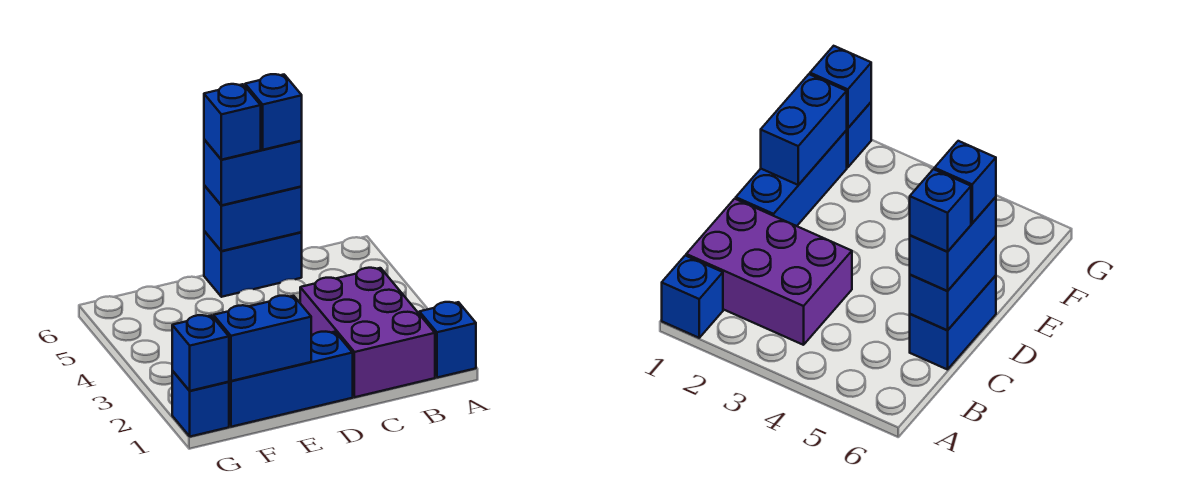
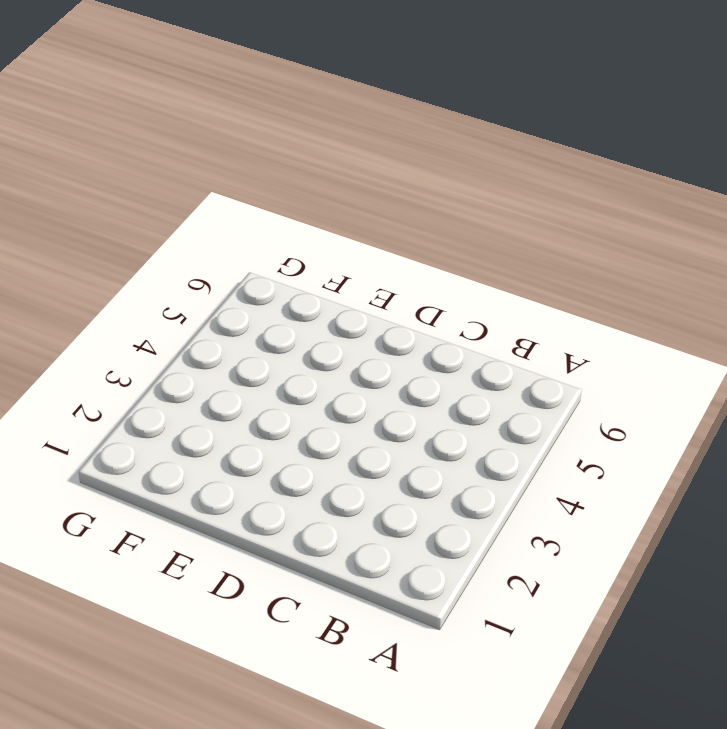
none -> blue brick A1 level 1
none -> purple brick B1:C3 level 1

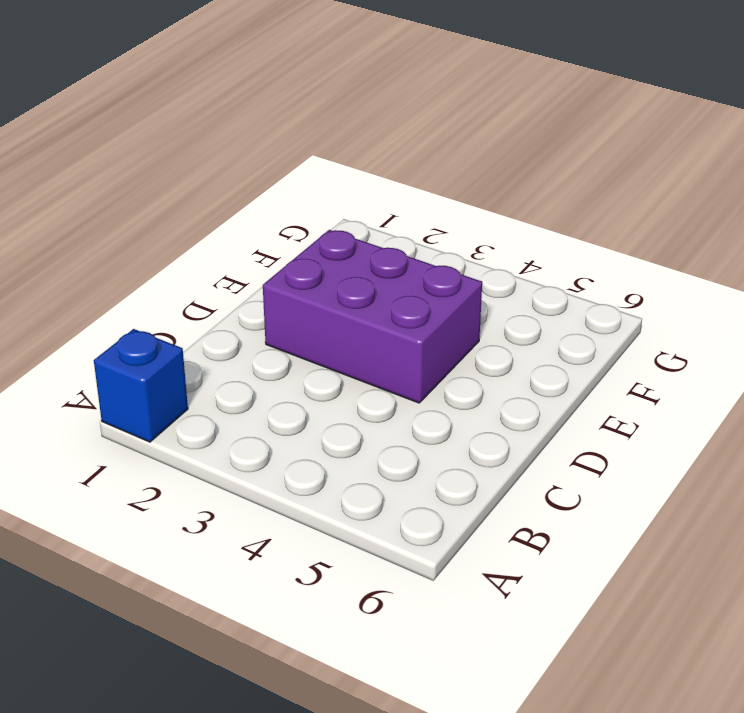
purple brick D2:E4 level 1 -> purple brick B1:C3 level 1
none -> blue brick C6:D6 level 1
none -> blue brick D1:F1 level 1

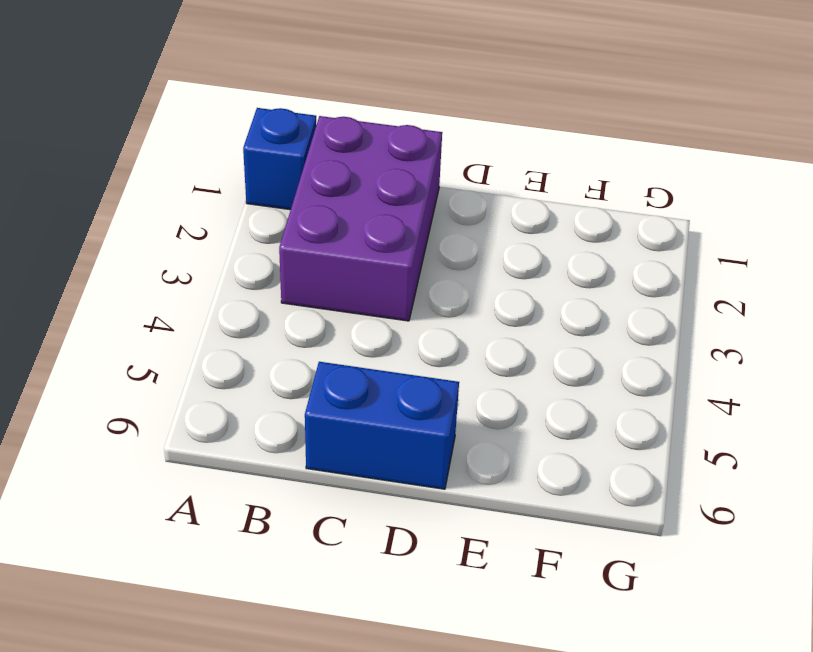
none -> blue brick D1:F1 level 1
none -> blue brick G1 level 1

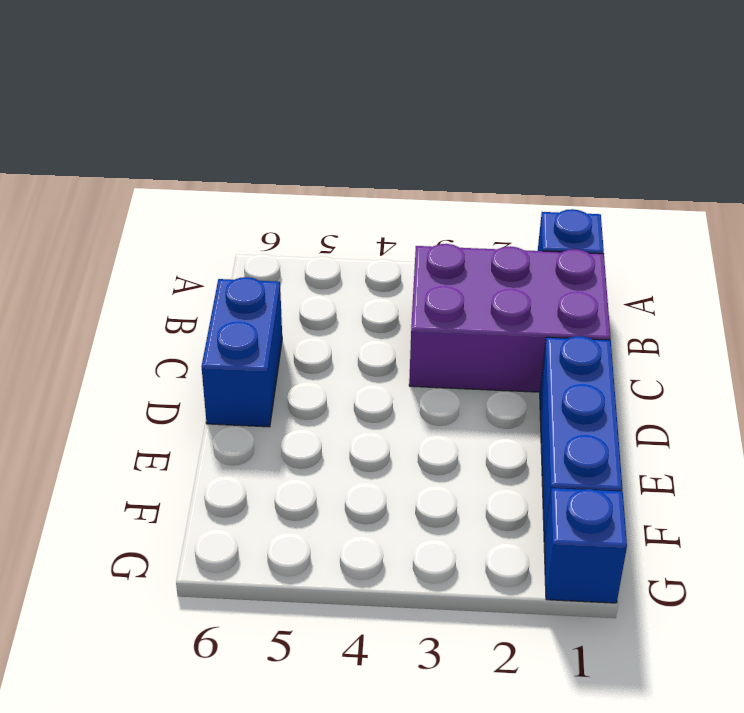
none -> blue brick C6:D6 level 2
none -> blue brick E1:F1 level 2

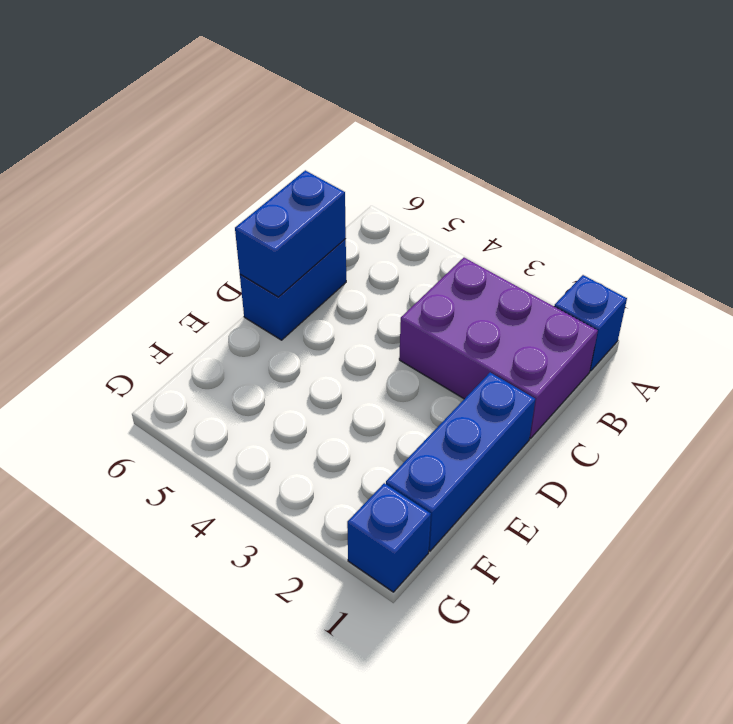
none -> blue brick E1:F1 level 2
none -> blue brick G1 level 2

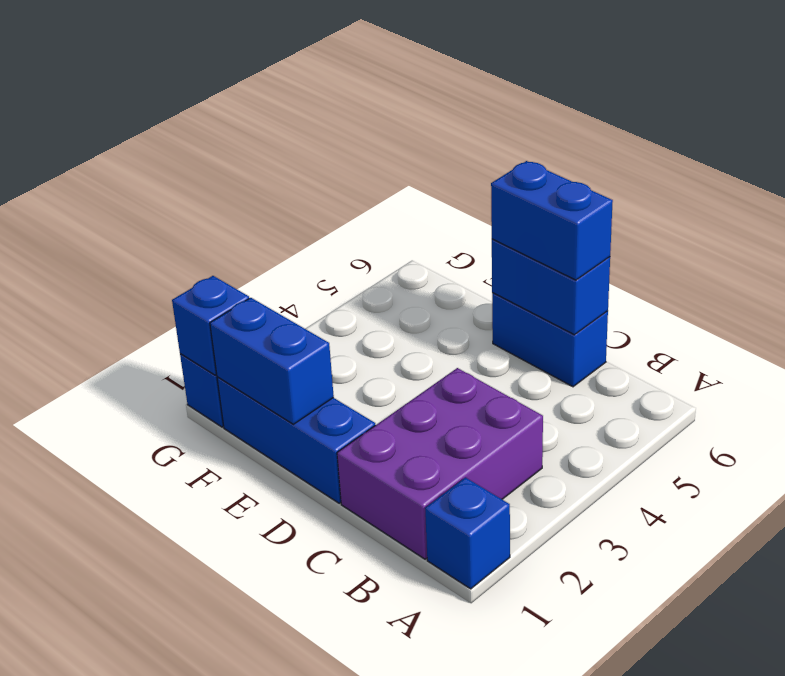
none -> blue brick C6 level 4
none -> blue brick D6 level 4

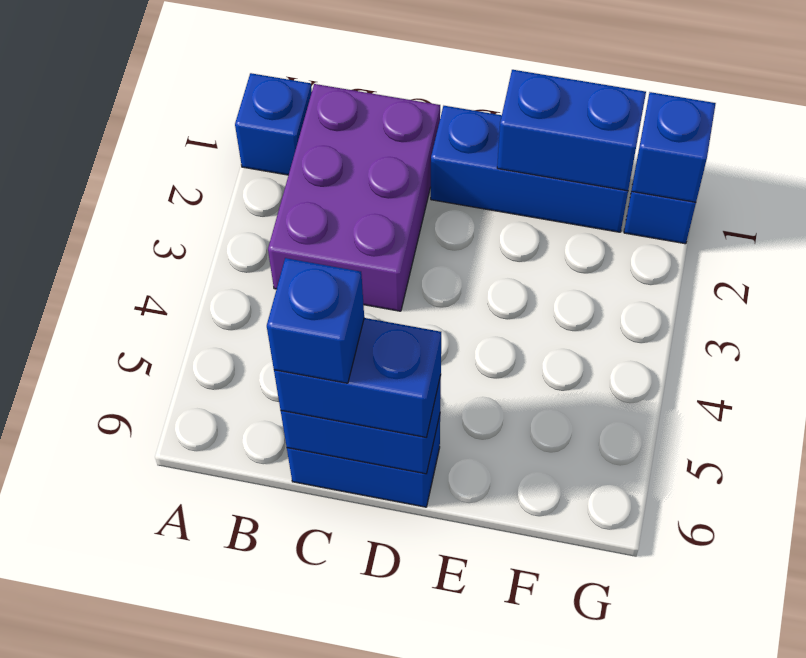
none -> blue brick D6 level 4

